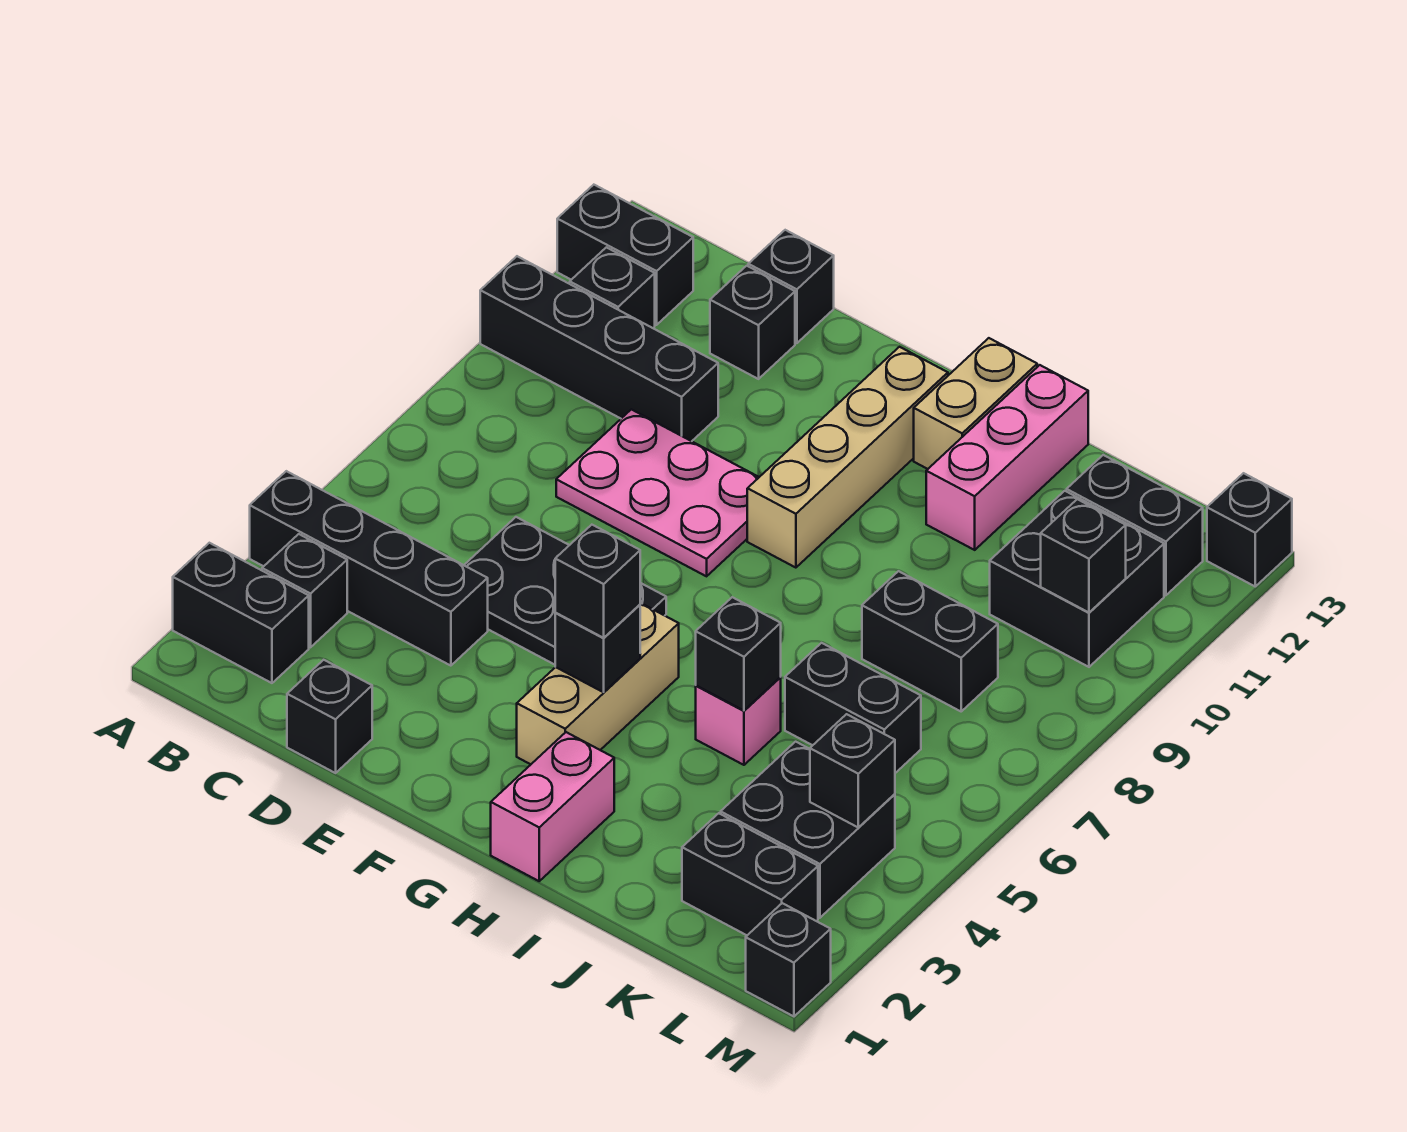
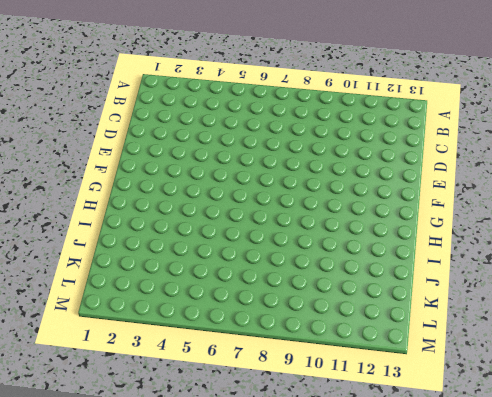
none -> black brick A2:B2 level 1
none -> black brick A4:D4 level 1
none -> black brick A10:D10 level 1
none -> black brick A12:B12 level 1

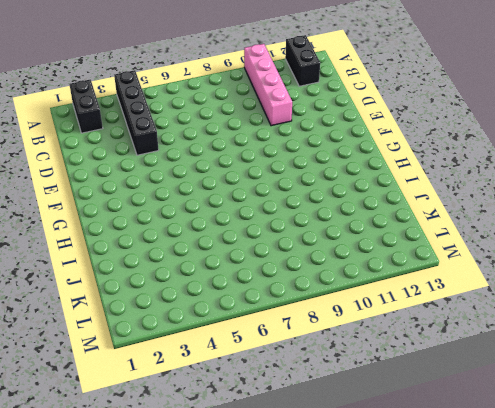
pink brick A10:D10 level 1 -> black brick A10:D10 level 1
none -> black brick B3 level 1
none -> black brick B11 level 1
none -> black brick D1 level 1
none -> black plate D5:F6 level 1

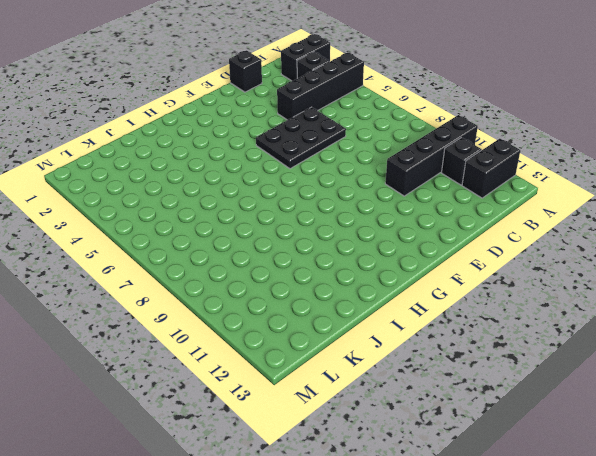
none -> pink plate D8:F9 level 1
none -> black brick D12 level 1
none -> black brick D13 level 1
none -> tan brick G3:G5 level 1

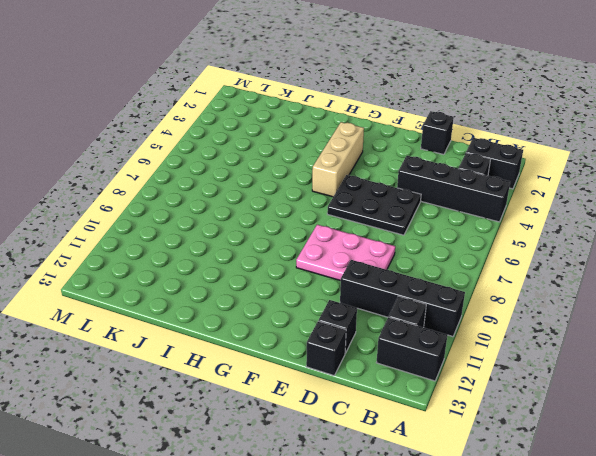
none -> tan brick G9:G12 level 1
none -> pink brick H1:H2 level 1
none -> tan brick H12:H13 level 1
none -> pink brick I5 level 1

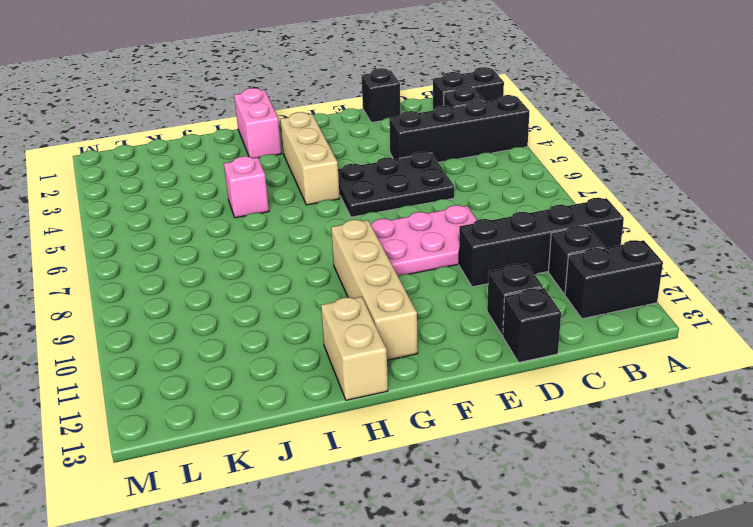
none -> pink brick I11:I13 level 1
none -> black brick J6:K6 level 1
none -> black brick J8:K8 level 1
none -> black brick K2:L2 level 1

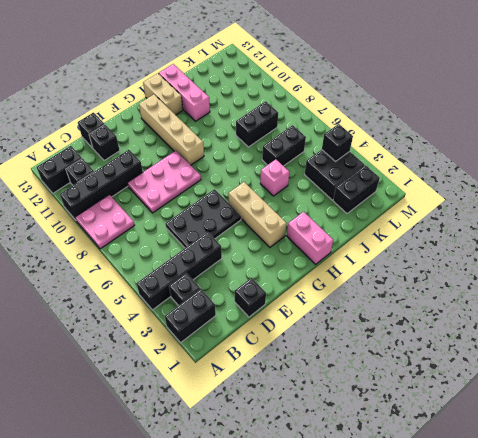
pink plate A8:B9 level 1 -> none
none -> black brick K10:L11 level 1
none -> black brick K12:L12 level 1
none -> black brick M1 level 1
none -> black brick M13 level 1

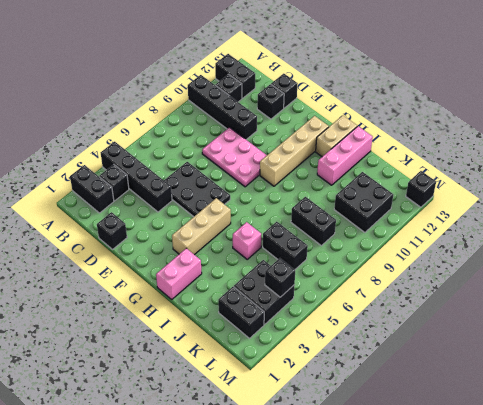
none -> black brick K12:L12 level 1
none -> black brick M1 level 1
none -> black brick G4 level 2
none -> black brick I5 level 2

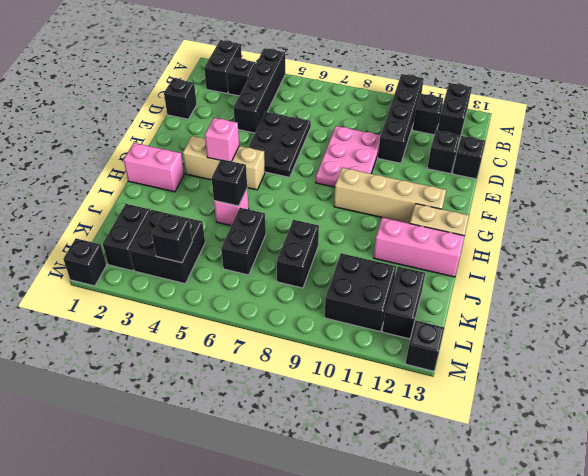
pink brick G4 level 2 -> black brick G4 level 2
none -> black brick L10 level 2
none -> black brick G4 level 3

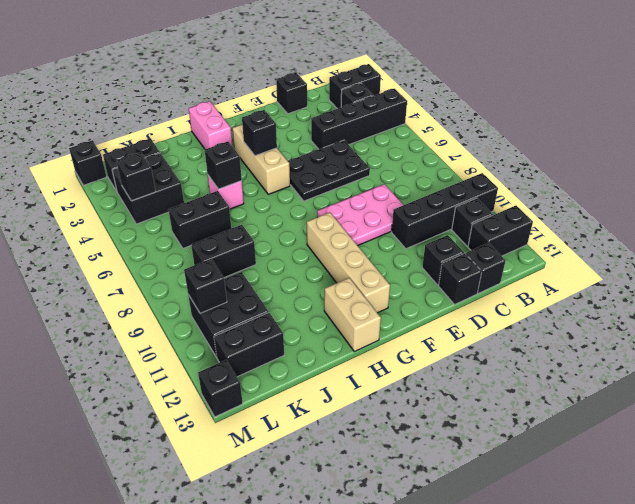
black brick C13 level 1 -> black brick G4 level 3
none -> pink brick I11:I13 level 1

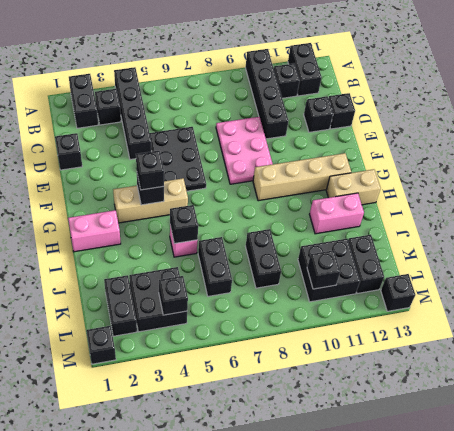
pink brick I11:I12 level 1 -> pink brick I11:I13 level 1

